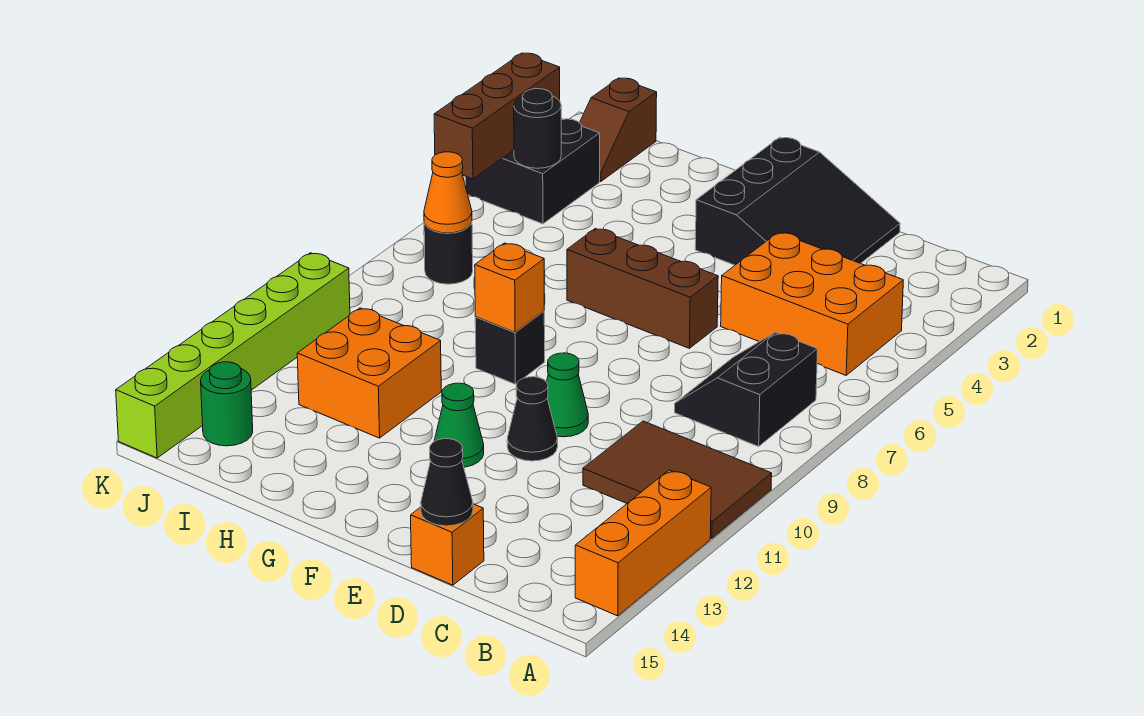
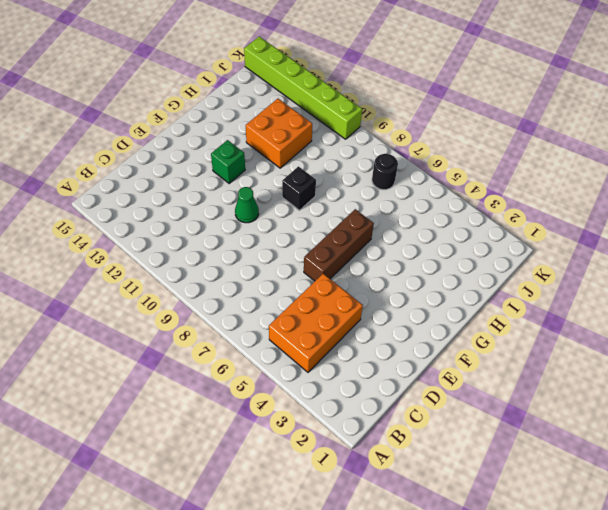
green brick F12 level 1 -> green cone F12 level 1
none -> brown tile A10:C11 level 1
none -> orange brick A12:A14 level 1
none -> black slope B7:C8 level 1 top B

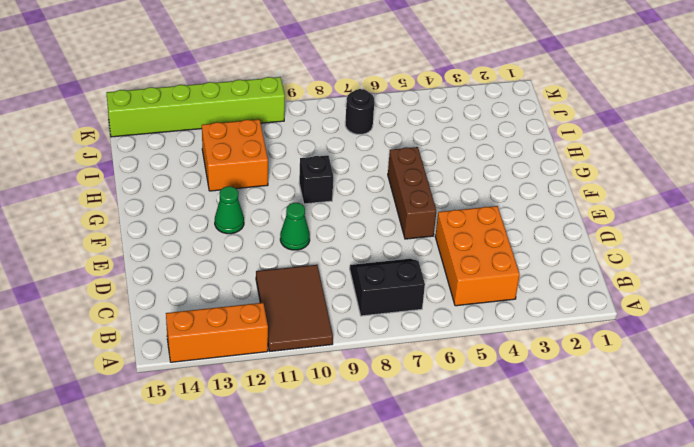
none -> black slope D1:F3 level 1 top F
none -> orange brick D15 level 1
none -> black cone E11 level 1

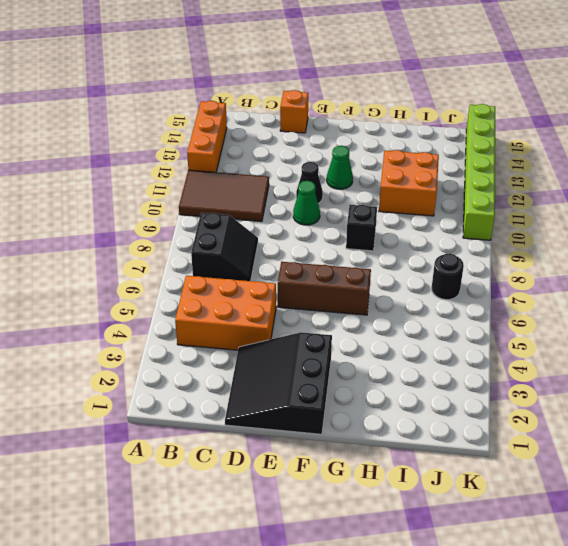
none -> brown slope J1:J2 level 1 top 1
none -> black brick J3:K4 level 1
none -> green round brick J14 level 1

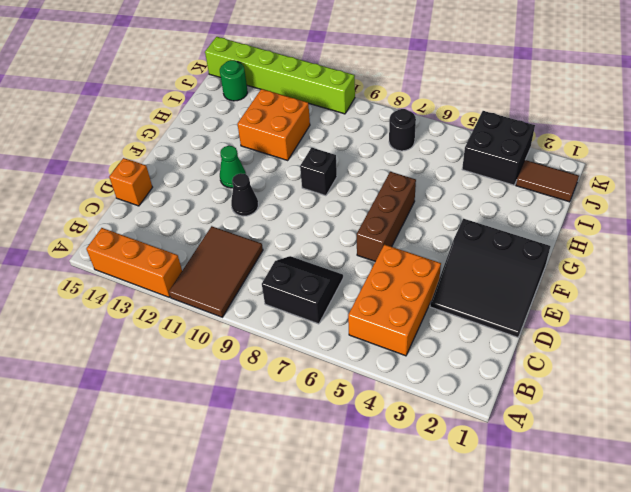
brown tile J1:J2 level 1 -> brown slope J1:J2 level 1 top 1
none -> green cone E10 level 1
none -> black cone D15 level 2
none -> orange brick G9 level 2

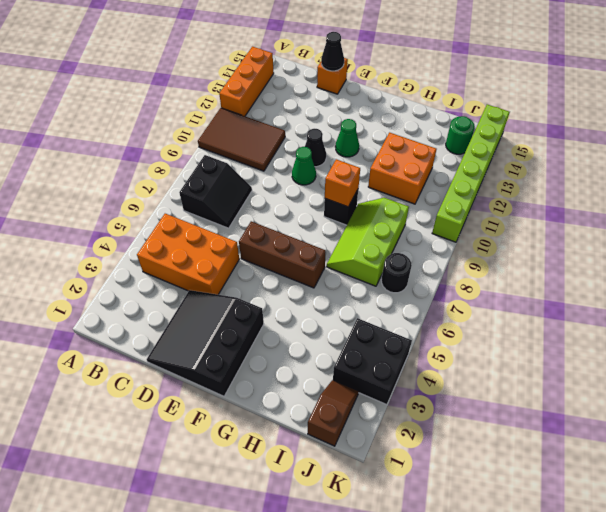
lime slope H7:I9 level 1 top I -> none
none -> black round brick J4 level 2
none -> orange cone J7 level 2
none -> brown brick K3:K5 level 2

